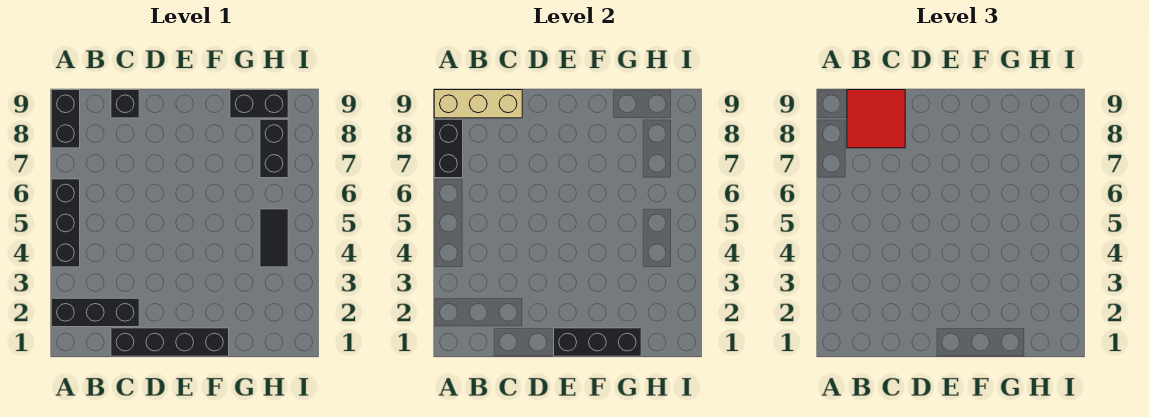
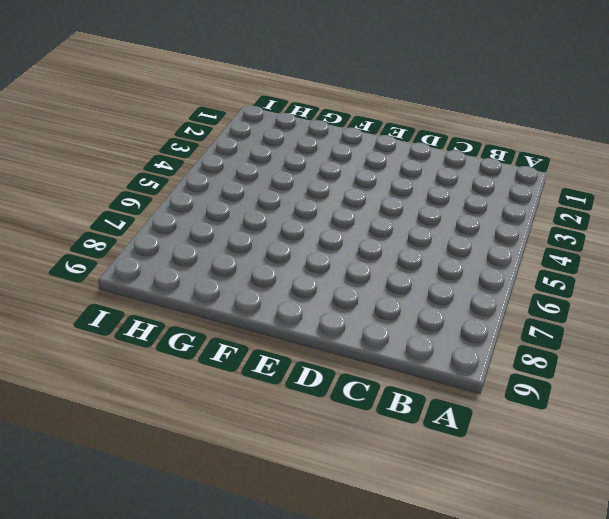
none -> black brick A2:C2 level 1
none -> black brick A4:A6 level 1
none -> black brick A8:A9 level 1

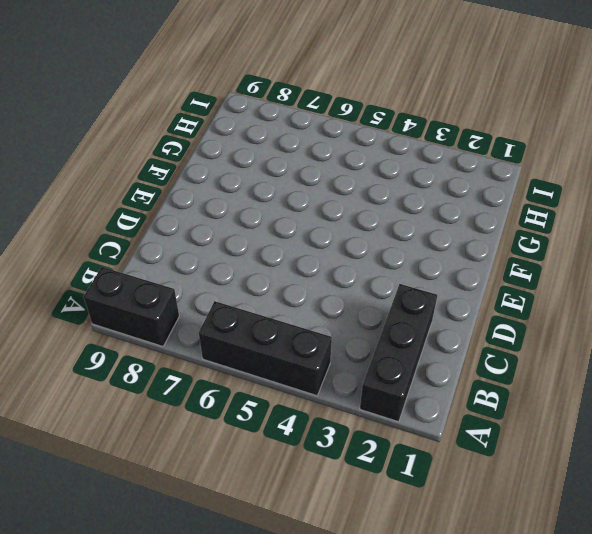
none -> black brick C1:F1 level 1
none -> black brick C9 level 1
none -> black brick G9:H9 level 1

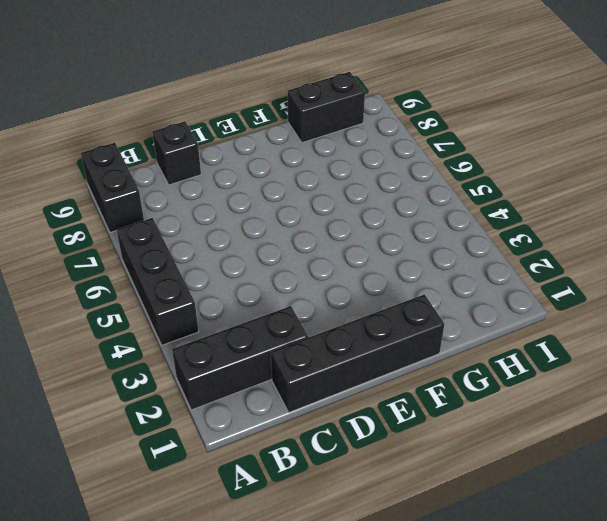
none -> black tile H4:H5 level 1
none -> black brick H7:H8 level 1
none -> black brick A7:A8 level 2

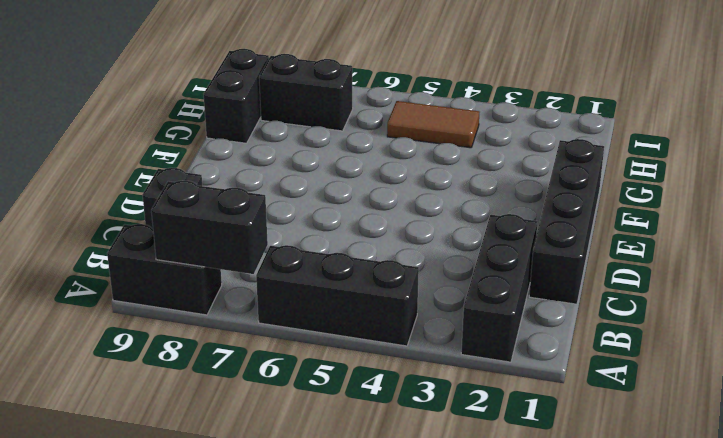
brown tile H4:H5 level 1 -> black tile H4:H5 level 1
none -> tan brick A9:C9 level 2
none -> black brick E1:G1 level 2
none -> red tile B8:C9 level 3

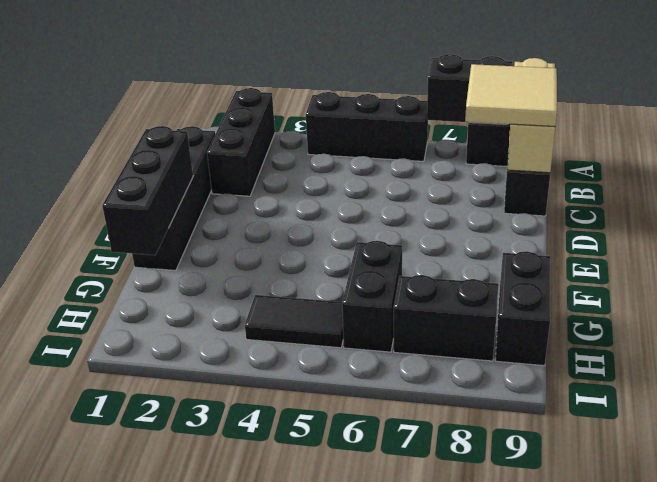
tan tile B8:C9 level 3 -> red tile B8:C9 level 3
black brick G6:H6 level 1 -> none

